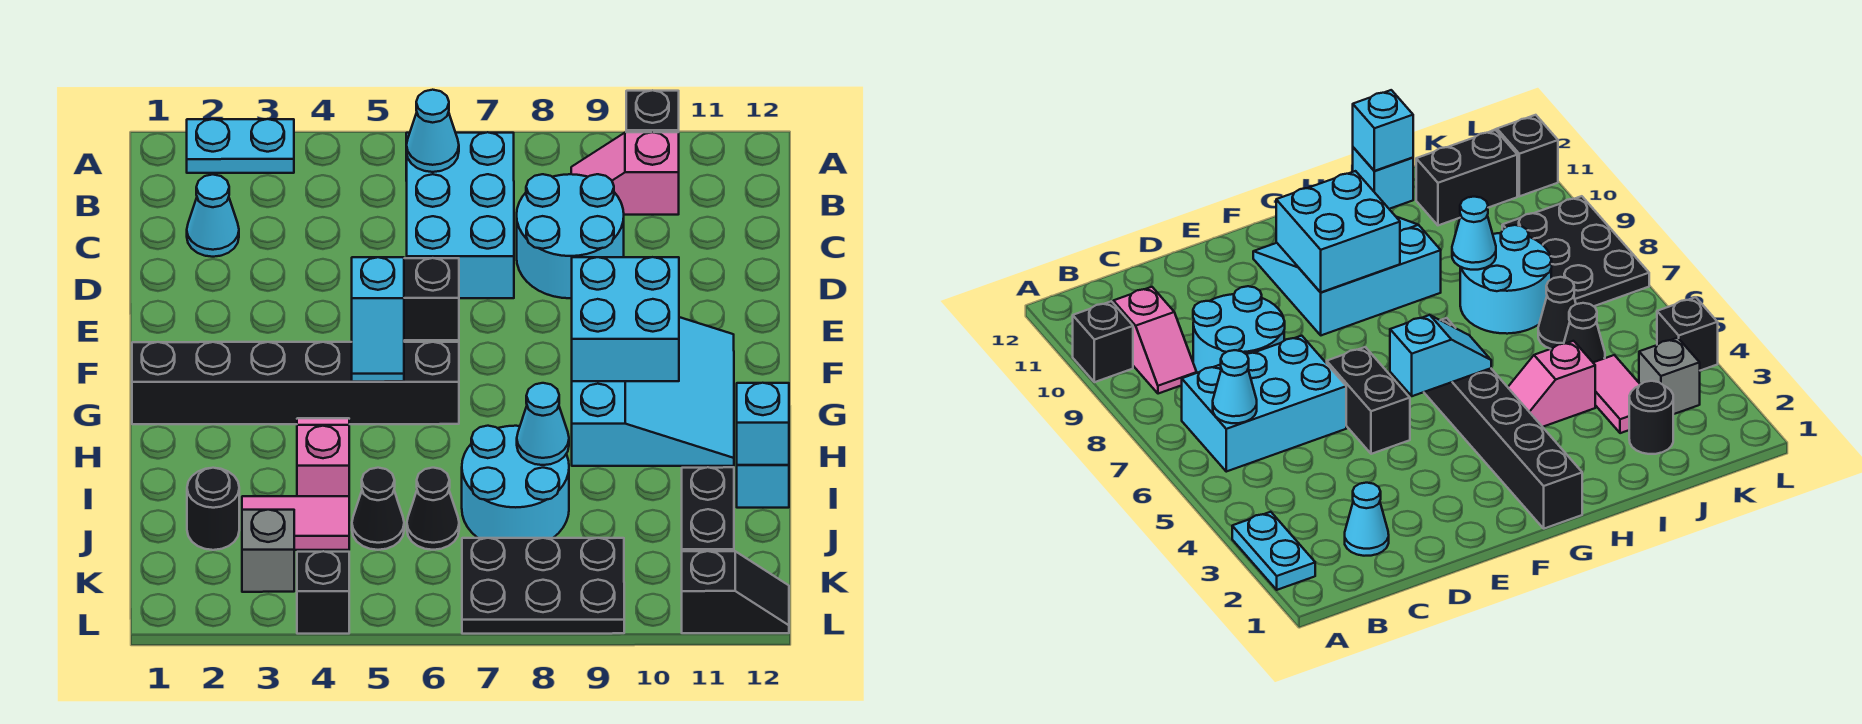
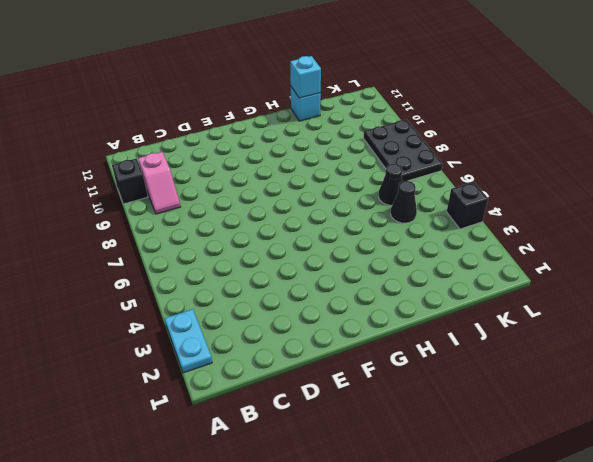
none -> cyan brick B6:D7 level 1
none -> cyan cone C2 level 1
none -> cyan round brick C8:D9 level 1

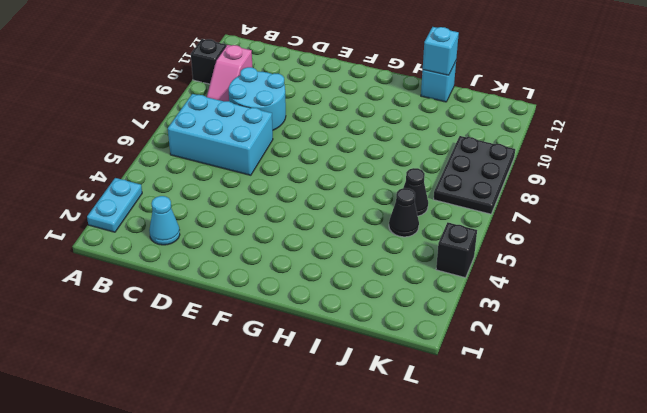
none -> black brick E5:E6 level 1
none -> cyan slope F9:H11 level 1 top 9
none -> black brick G1:G6 level 1

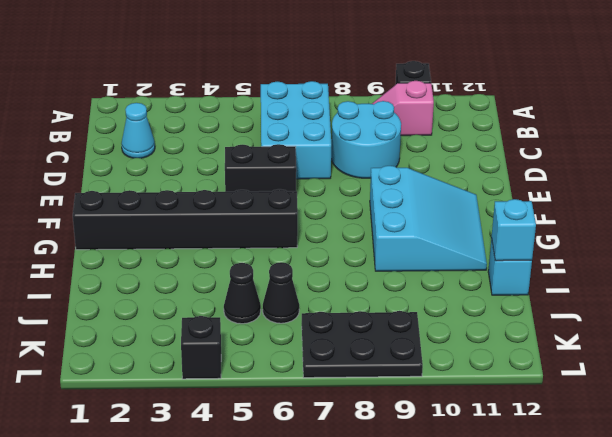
none -> cyan plate A2:A3 level 1
none -> pink slope H4:I4 level 1 top I
none -> cyan round brick I7:J8 level 1

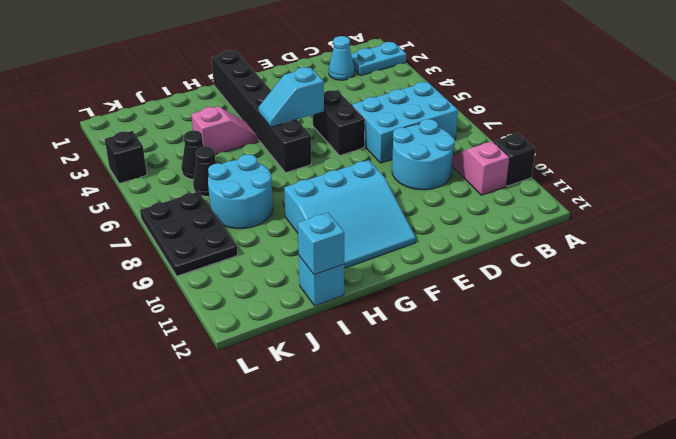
cyan plate A2:B2 level 1 -> cyan plate A2:A3 level 1
none -> black round brick J2 level 1
none -> pink tile J3:J4 level 1
none -> black brick J11:K11 level 1

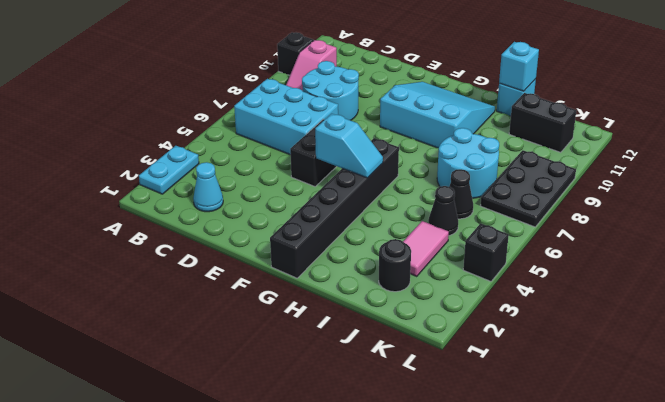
none -> pink slope H4:I4 level 1 top I
none -> grey brick K3 level 1
none -> black slope L11:L12 level 1 top 11

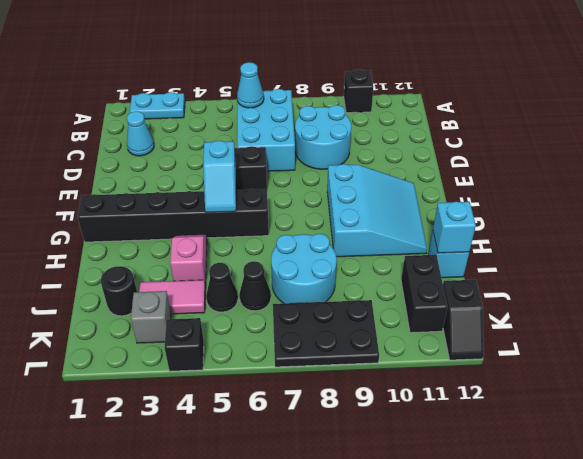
black slope K12:L12 level 1 top K -> black slope L11:L12 level 1 top 11
none -> pink slope B9:B10 level 1 top 10
none -> cyan brick F9:G10 level 2
none -> cyan cone I8 level 2

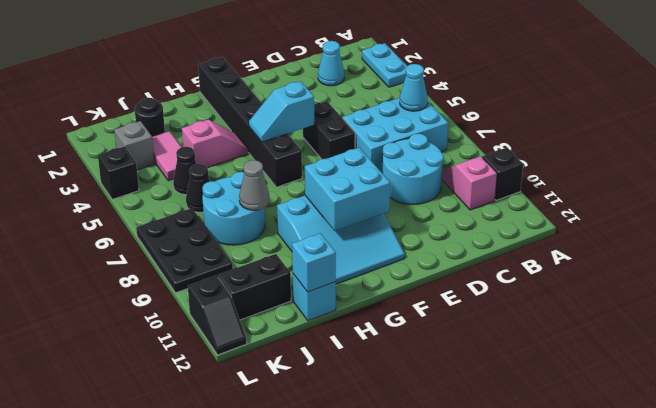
grey cone I8 level 2 -> cyan cone I8 level 2

